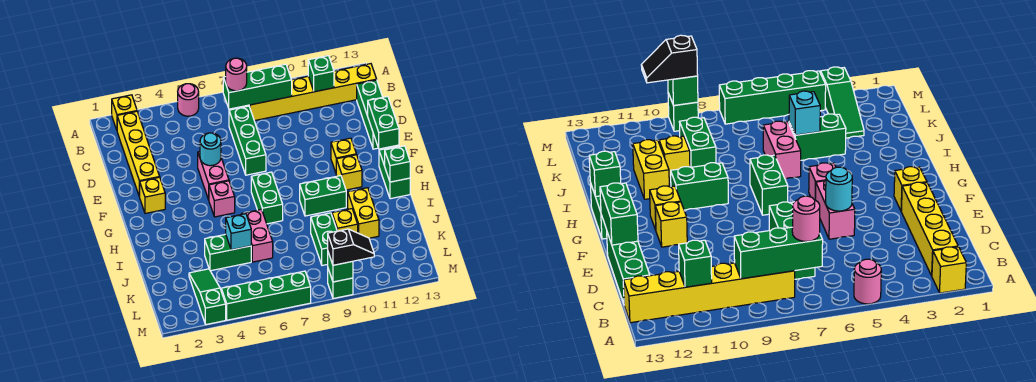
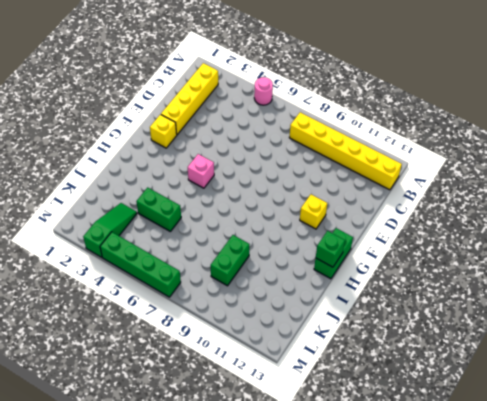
none -> yellow brick A2 level 1
none -> green brick C7:E7 level 1
none -> green brick C13:E13 level 1
none -> pink brick E5:F5 level 1

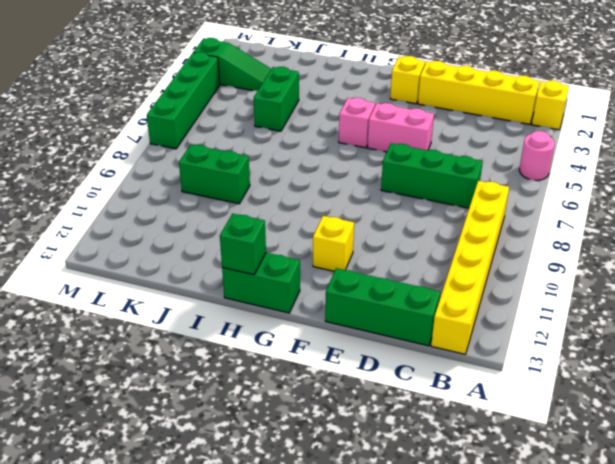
none -> green brick G7:H7 level 1
none -> yellow brick G11 level 1
none -> green brick H9:H10 level 1
none -> pink brick I6:J6 level 1

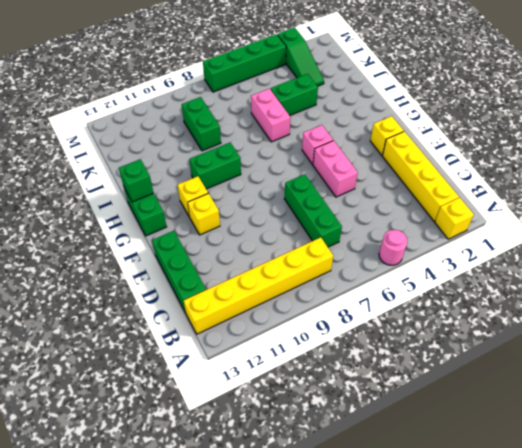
none -> green brick G7:H7 level 1
none -> yellow brick I11:J11 level 1
none -> yellow brick J10 level 1
none -> green brick M9 level 1

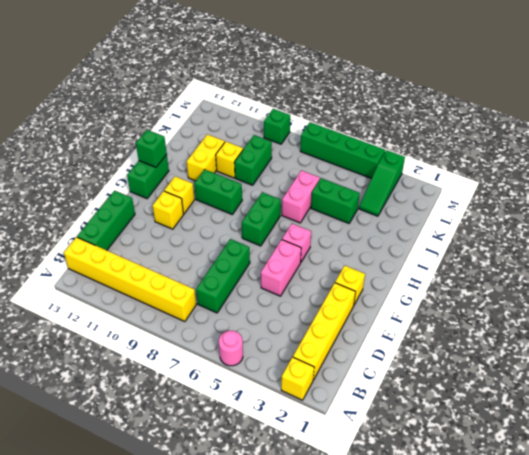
none -> green brick B7:B9 level 2
none -> green brick B11 level 2
none -> cyan round brick E5 level 2
none -> green brick E13:F13 level 2

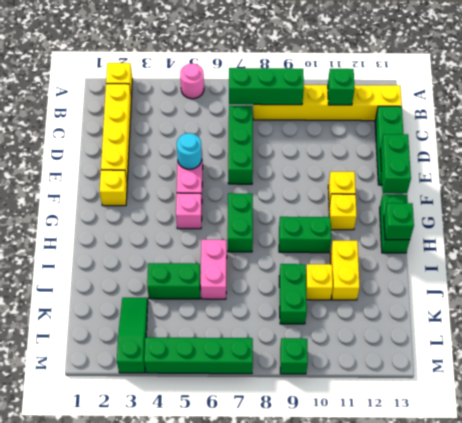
none -> cyan brick J5 level 2
none -> green brick M9 level 2
none -> pink round brick B7 level 3
none -> black slope M9:M10 level 3 top 9

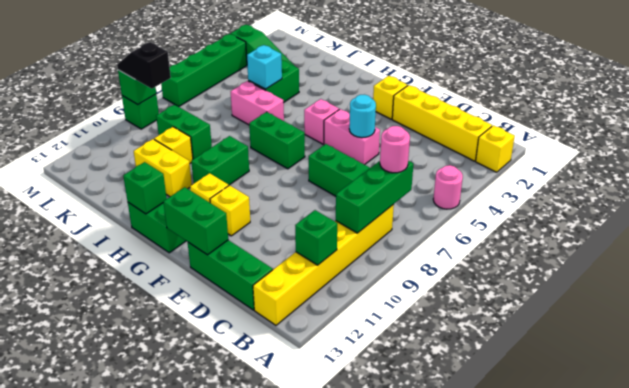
black slope L9:M9 level 3 top L -> black slope M9:M10 level 3 top 9

